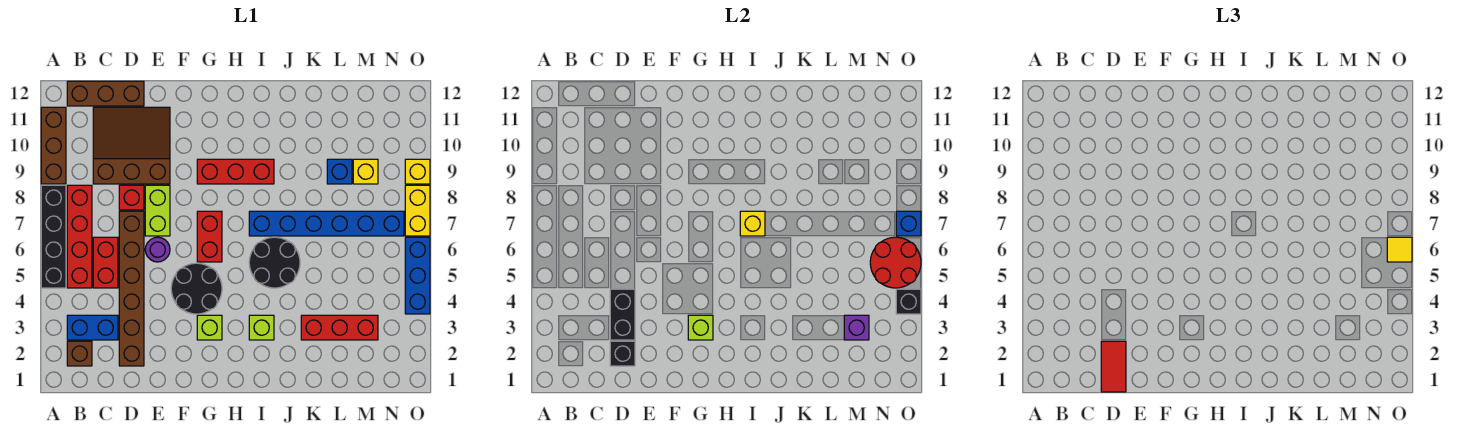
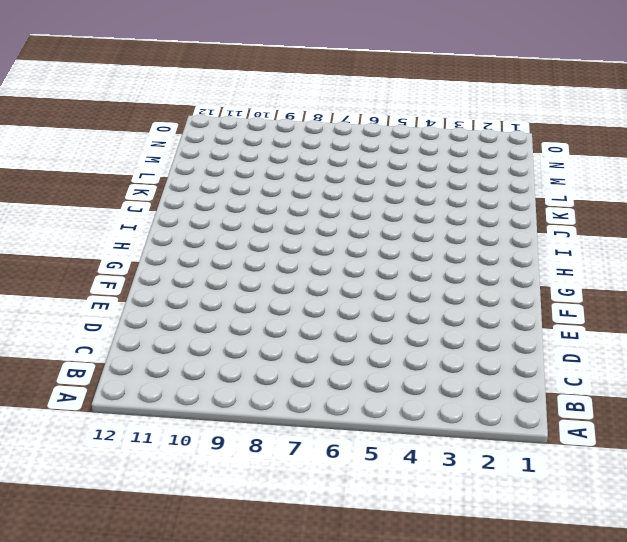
none -> black brick A5:A8 level 1
none -> brown brick A9:A11 level 1
none -> brown brick B2 level 1
none -> blue brick B3:C3 level 1

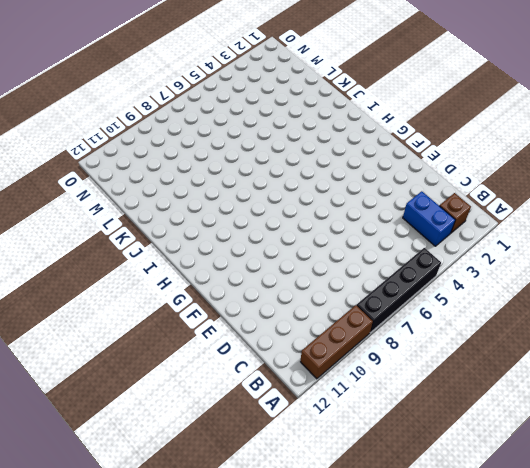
none -> red brick B5:B8 level 1
none -> brown brick B12:D12 level 1
none -> red brick C5:C6 level 1
none -> brown slope C9:E11 level 1 top 9

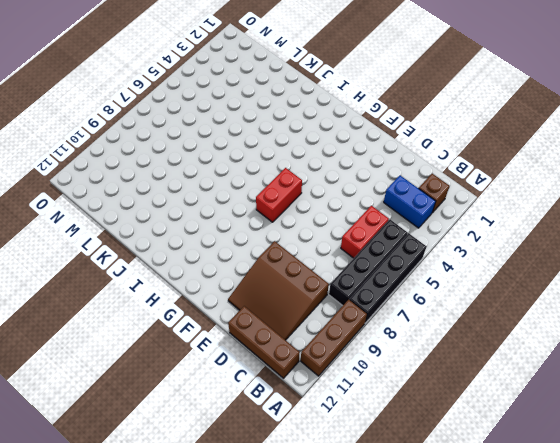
black brick B5:B8 level 1 -> red brick B5:B8 level 1
none -> brown brick D2:D7 level 1
none -> red brick D8 level 1
none -> purple round brick E6 level 1
none -> lime brick E7:E8 level 1

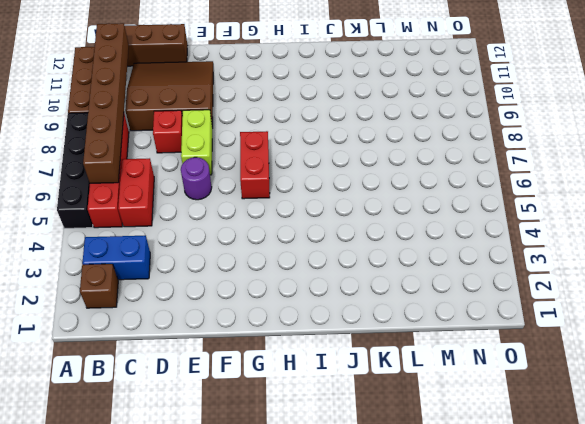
brown brick B6:B11 level 2 -> brown brick D2:D7 level 1
none -> black round brick F4:G5 level 1
none -> lime brick G3 level 1
none -> red brick G9:I9 level 1
none -> lime brick I3 level 1

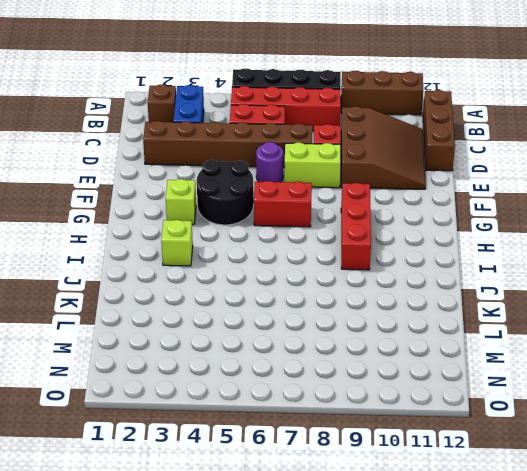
none -> black round brick I5:J6 level 1
none -> blue brick I7:N7 level 1
none -> red brick K3:M3 level 1
none -> blue brick L9 level 1

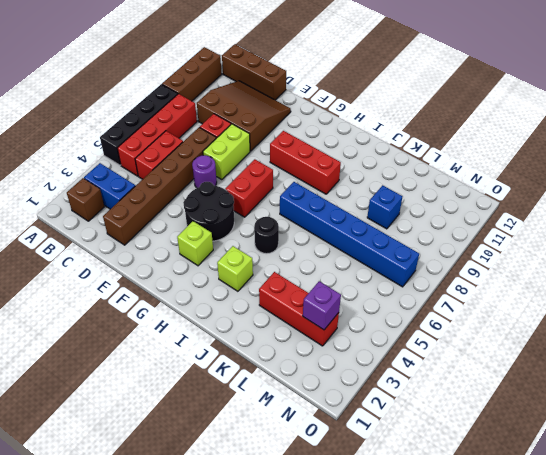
black round brick I5 level 1 -> black round brick I5:J6 level 1
none -> yellow brick M9 level 1
none -> blue brick O4:O6 level 1
none -> yellow brick O7:O8 level 1
none -> yellow brick O9 level 1

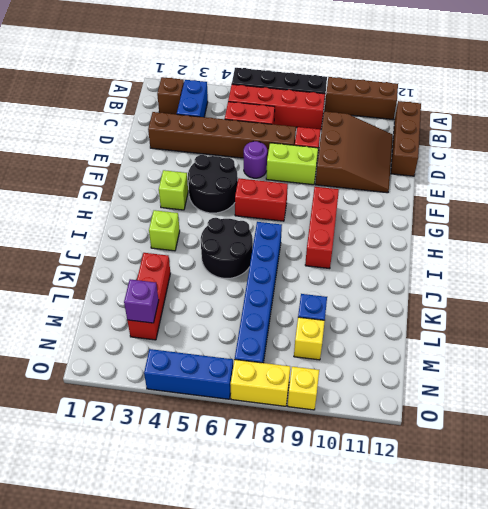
none -> black brick D2 level 2
none -> black brick D3:D4 level 2
none -> lime brick G3 level 2
none -> yellow brick I7 level 2

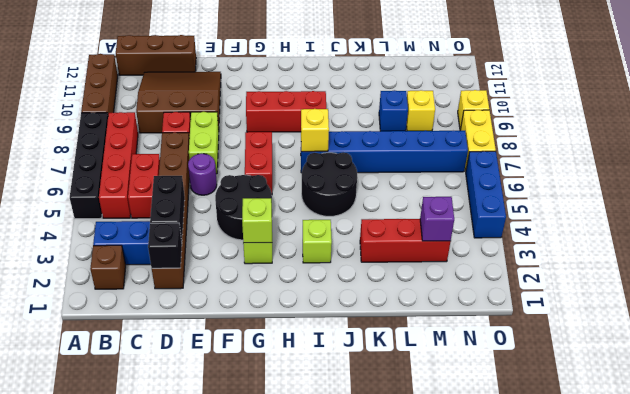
none -> red round brick N5:O6 level 2
none -> black brick O4 level 2
none -> blue brick O7 level 2
none -> red tile D1:D2 level 3

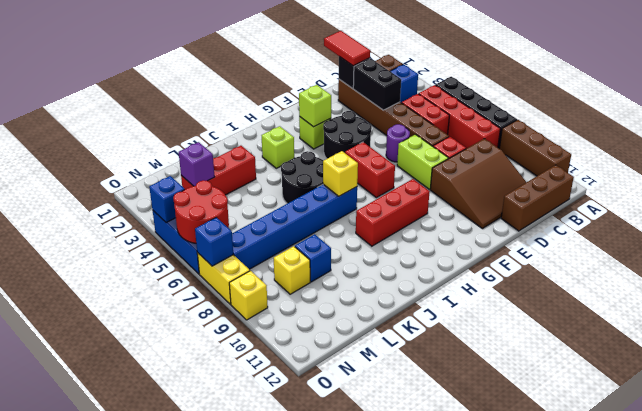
blue brick O4 level 2 -> black brick O4 level 2
none -> yellow tile O6 level 3

